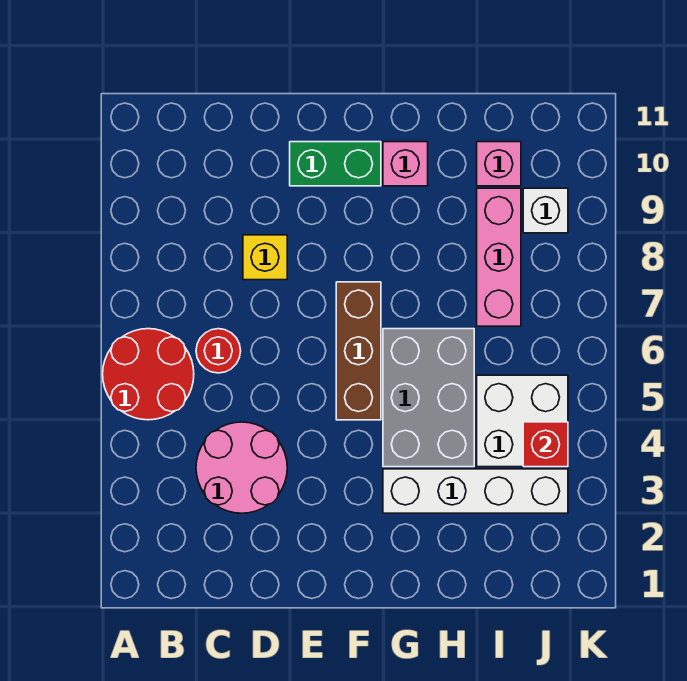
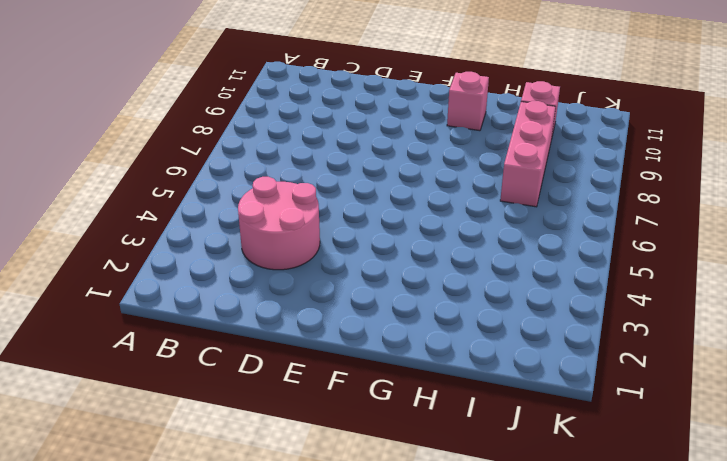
none -> red round brick A5:B6 level 1
none -> red round brick C6 level 1
none -> yellow brick D8 level 1

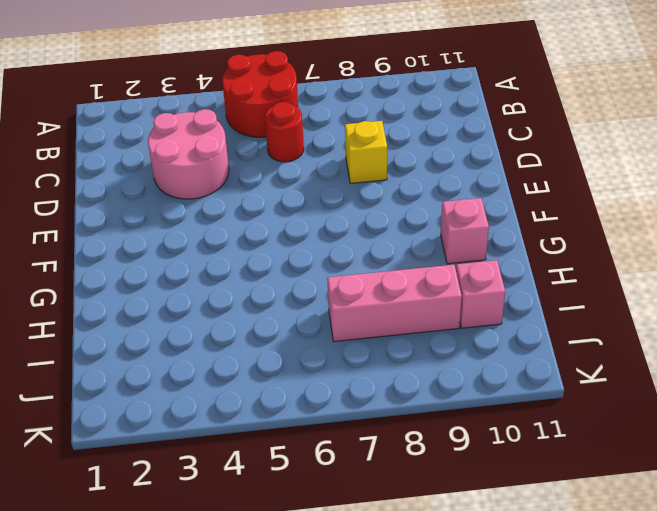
none -> green brick E10:F10 level 1
none -> brown brick F5:F7 level 1
none -> white brick G3:J3 level 1

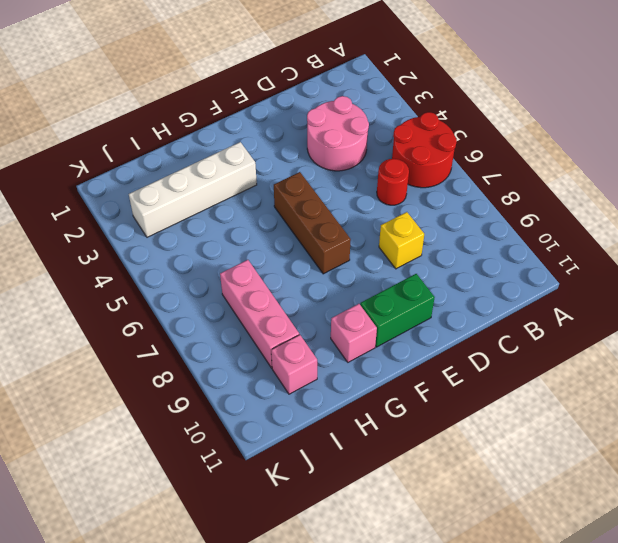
none -> grey brick G4:H6 level 1
none -> white brick I4:J5 level 1
none -> white brick J9 level 1

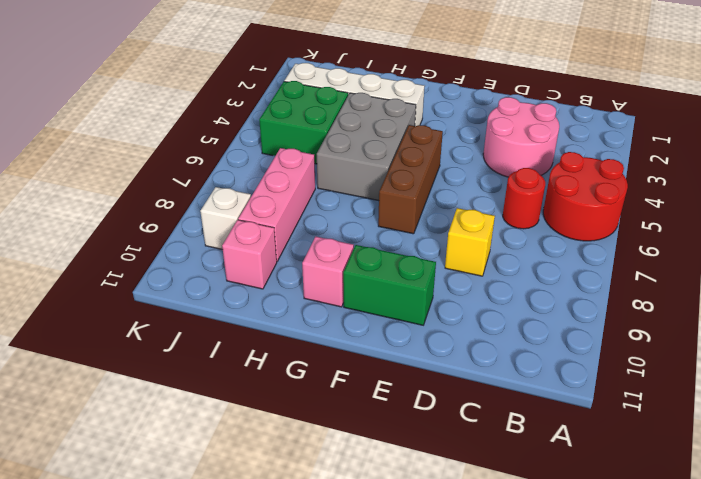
green brick I4:J5 level 1 -> white brick I4:J5 level 1
none -> red brick J4 level 2

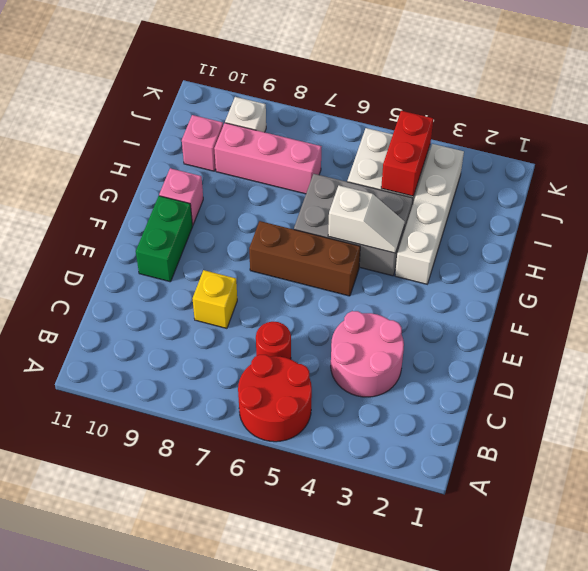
white slope G4:G5 level 2 top 5 -> none
red brick I4:J4 level 2 -> red brick J4 level 2

